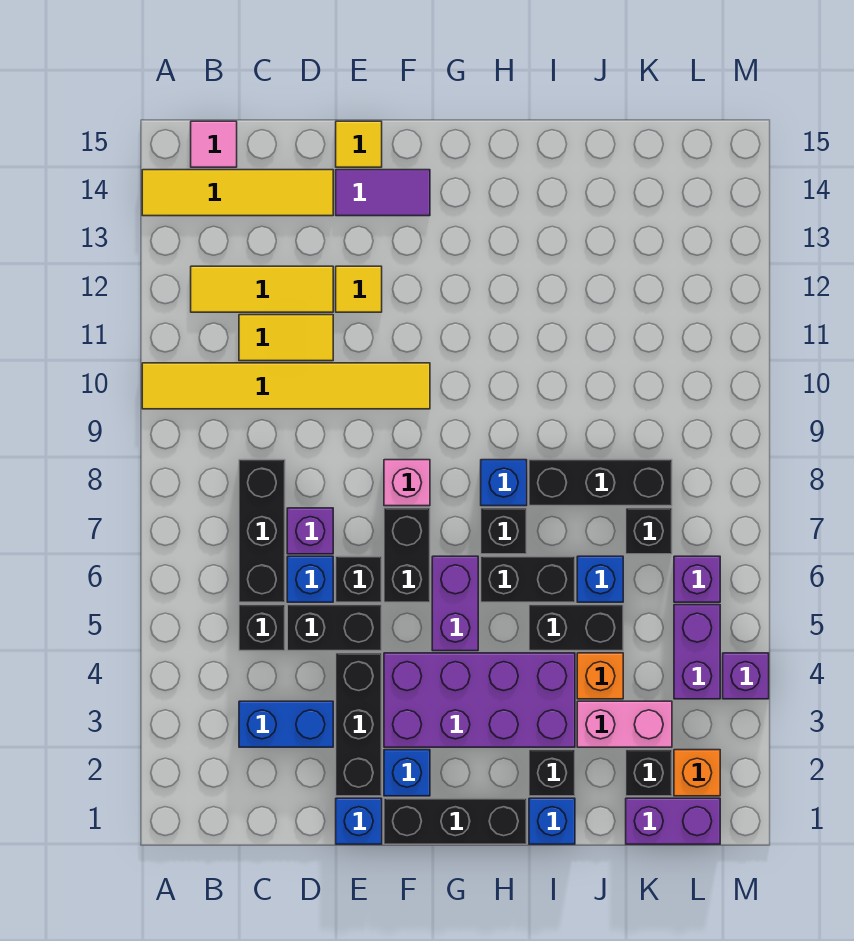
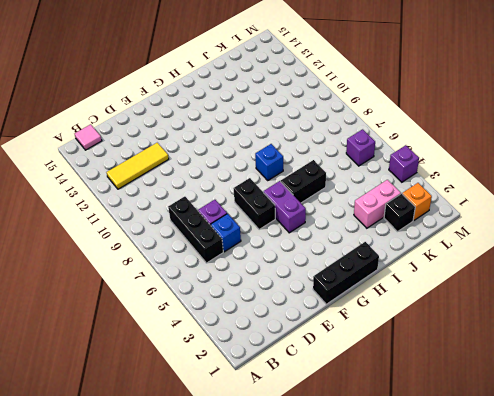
none -> yellow tile A10:F10 level 1
none -> yellow tile A14:D14 level 1
none -> blue brick C3:D3 level 1
none -> black brick C5 level 1

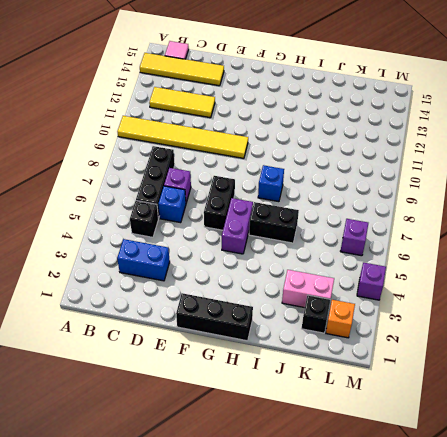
none -> yellow tile C11:D11 level 1
none -> black brick D5:E5 level 1
none -> blue brick E1 level 1
none -> black brick E2:E4 level 1

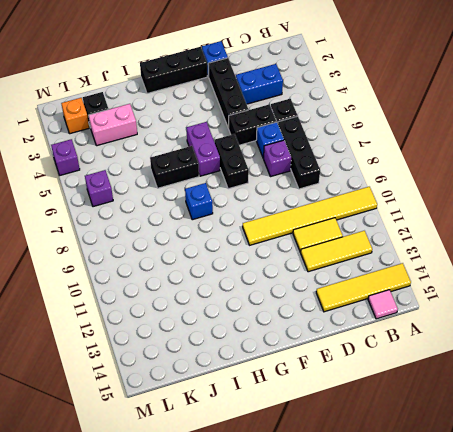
none -> black brick E6 level 1
none -> yellow tile E12 level 1
none -> purple tile E14:F14 level 1
none -> yellow tile E15 level 1

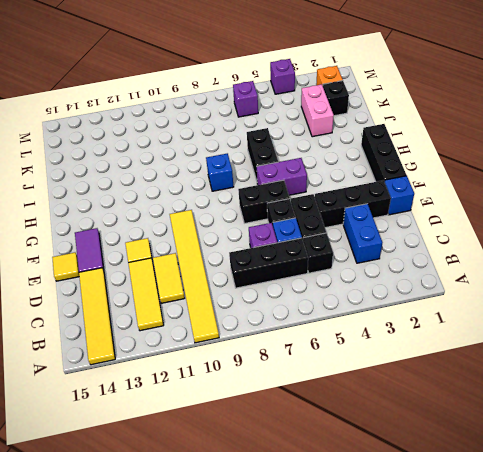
none -> pink tile B15 level 1
none -> blue brick F2 level 1
none -> purple brick F3:I4 level 1
none -> pink brick F8 level 1

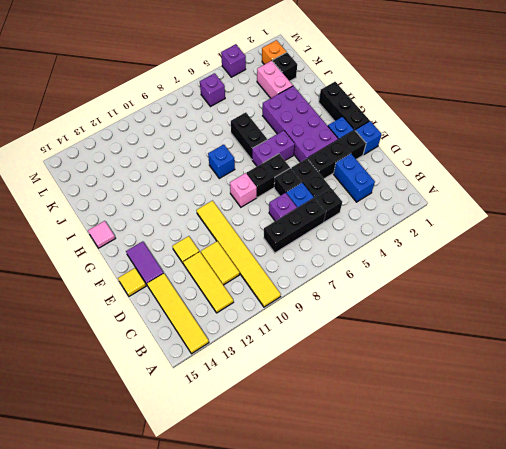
pink tile H15 level 1 -> pink tile B15 level 1
none -> black brick H7 level 1
none -> blue brick I1 level 1
none -> black brick I2 level 1
none -> black brick I5:J5 level 1

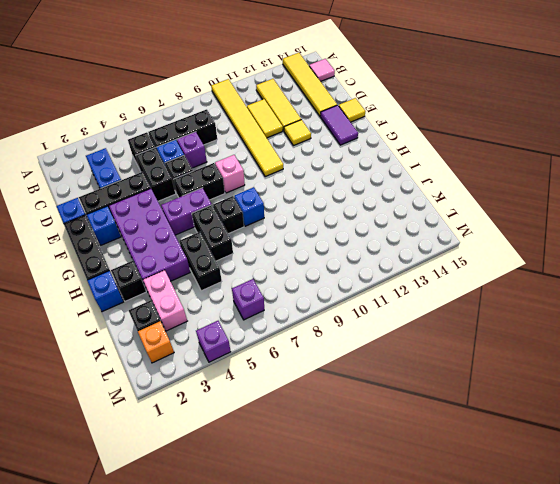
none -> black brick I8:K8 level 1
none -> orange brick J4 level 1
none -> blue brick J6 level 1
none -> purple brick K1:L1 level 1

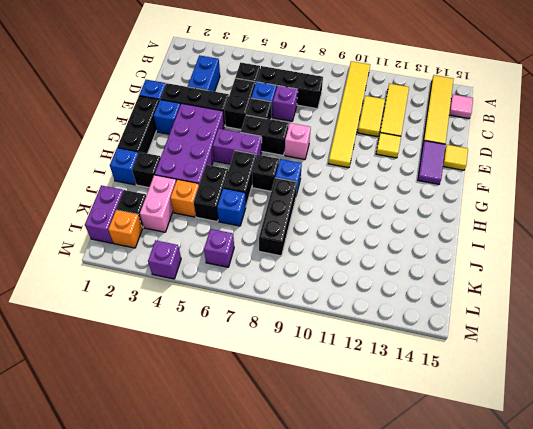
none -> black brick K7 level 1
none -> purple brick L4:L5 level 1

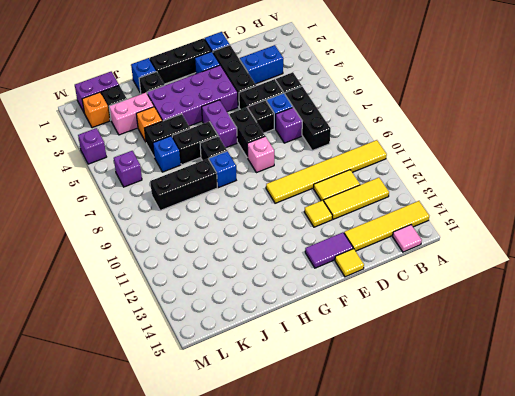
none -> black brick K7 level 1
none -> purple brick L4:L5 level 1

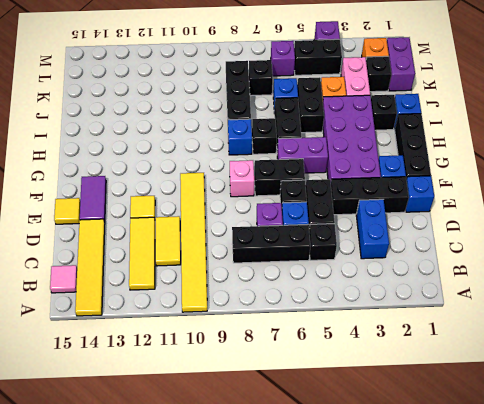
black brick L4:L5 level 1 -> purple brick L4:L5 level 1

